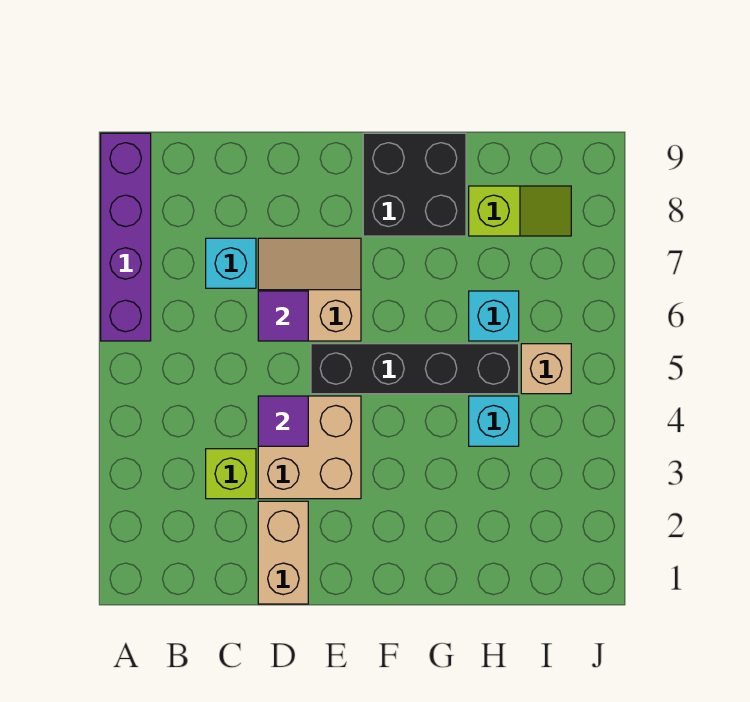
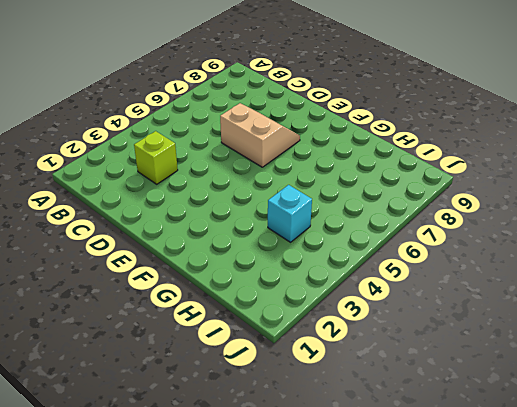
none -> purple brick A6:A9 level 1
none -> cyan brick C7 level 1
none -> tan brick D1:D2 level 1

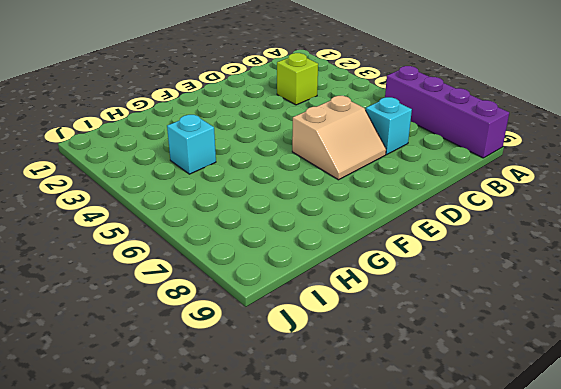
none -> tan brick D1:D2 level 1
none -> tan brick D3:E4 level 1
none -> black brick E5:H5 level 1

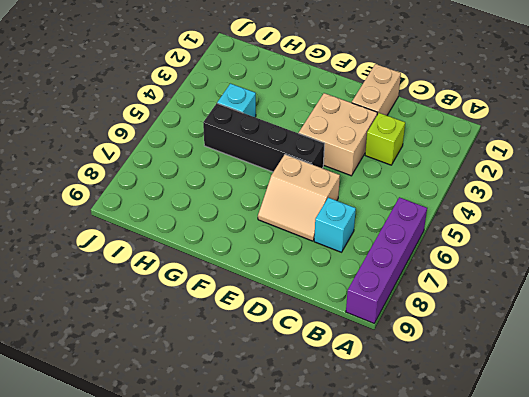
none -> black brick F8:G9 level 1
none -> cyan brick H6 level 1
none -> lime slope H8:I8 level 1 top H

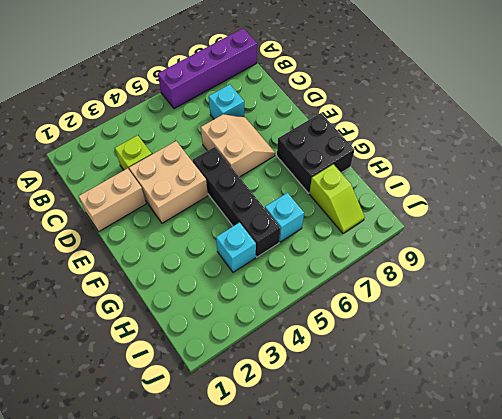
none -> tan brick I5 level 1
none -> purple tile D4 level 2
none -> purple tile D6 level 2

